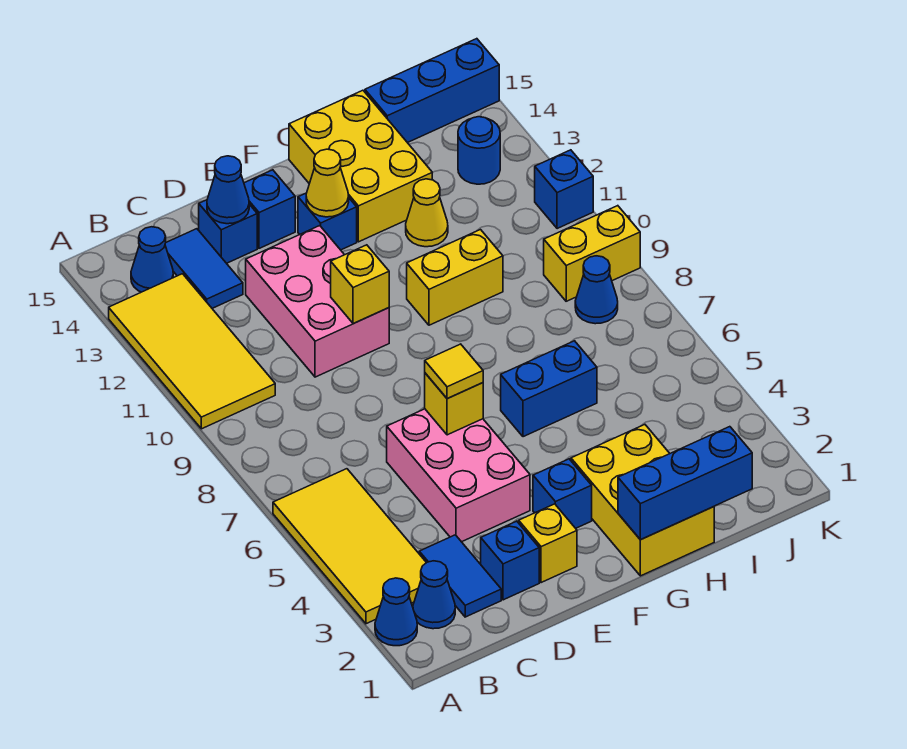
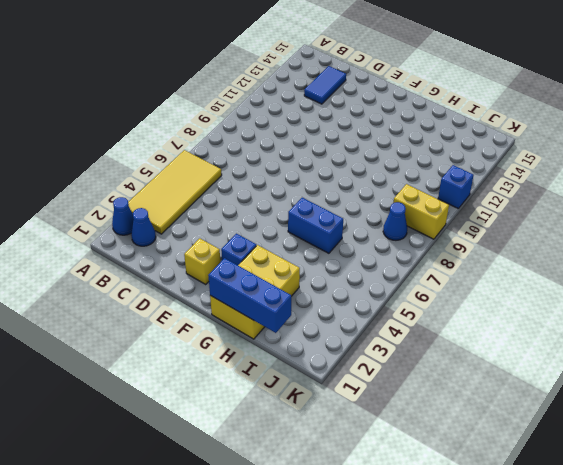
none -> yellow tile A10:B13 level 1
none -> blue cone B14 level 1
none -> blue tile C2:C3 level 1
none -> blue brick D2 level 1

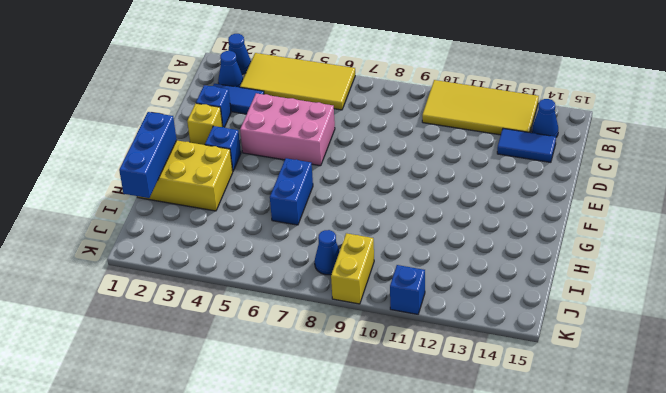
none -> pink brick D10:E12 level 1
none -> blue brick D14 level 1
none -> blue brick E14 level 1
none -> blue brick F13 level 1

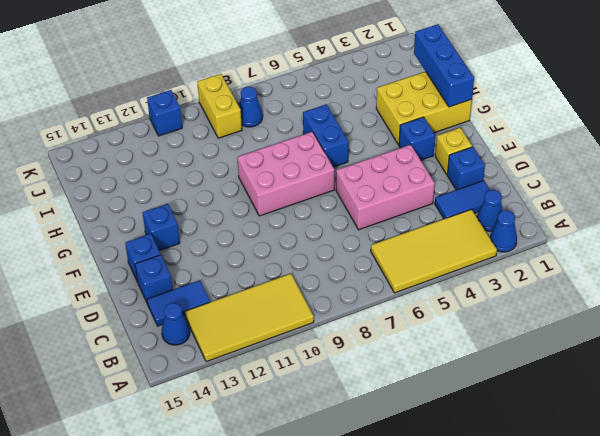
pink brick F7:G9 level 1 -> pink brick D10:E12 level 1
none -> yellow brick G10:H10 level 1
none -> yellow brick G13:H15 level 1
none -> yellow cone H12 level 1
none -> blue brick I15:K15 level 1

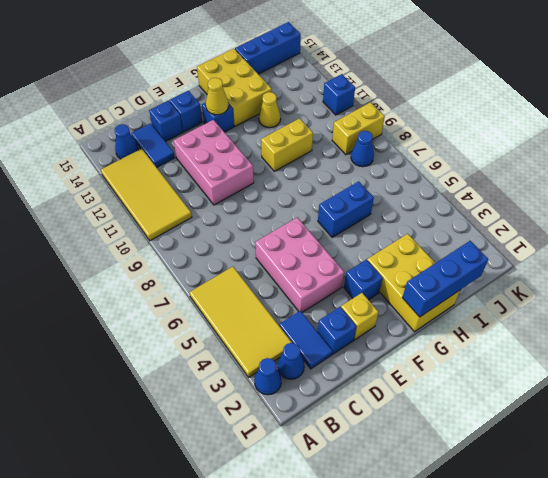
none -> blue round brick J13 level 1
none -> blue cone D14 level 2
none -> yellow brick E6 level 2
none -> yellow brick E10 level 2

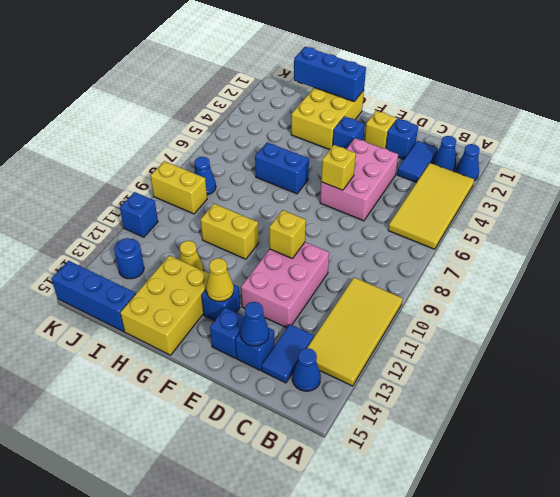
none -> yellow tile E6 level 3

